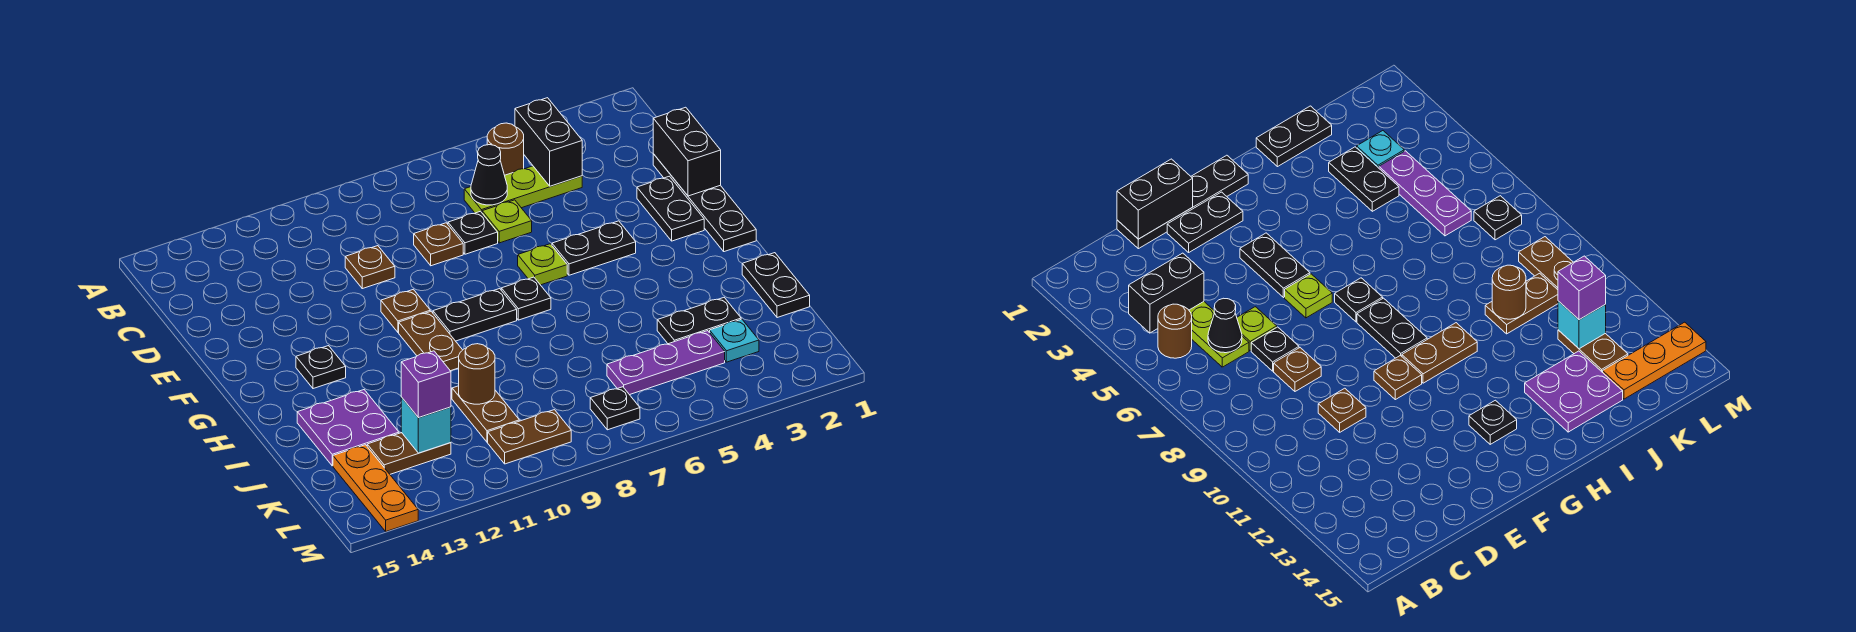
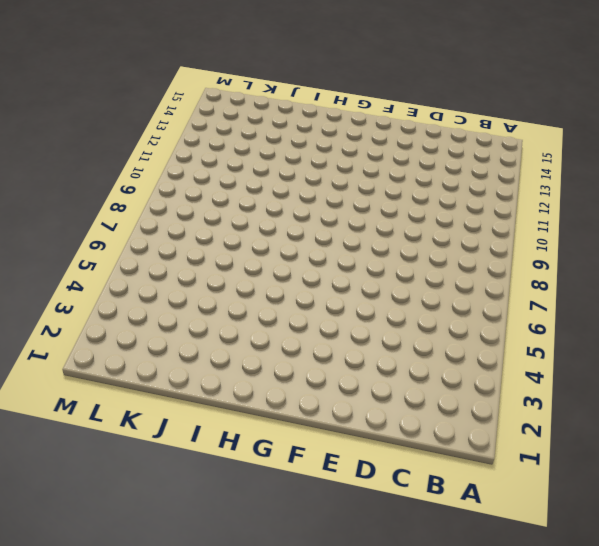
none -> brown round brick B5 level 1
none -> lime plate C4:C6 level 1
none -> black plate D1:G1 level 1
none -> lime plate D6 level 1

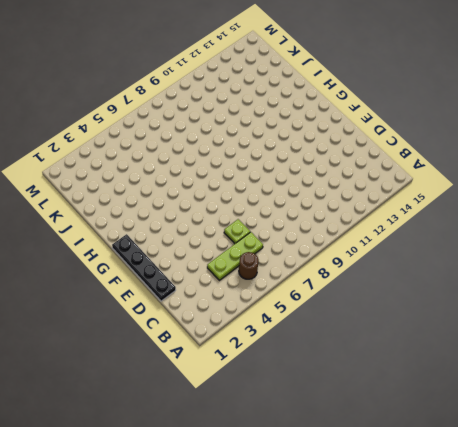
none -> black plate D7 level 1
none -> brown plate D8 level 1
none -> brown plate D10 level 1
none -> black plate E2:F2 level 1

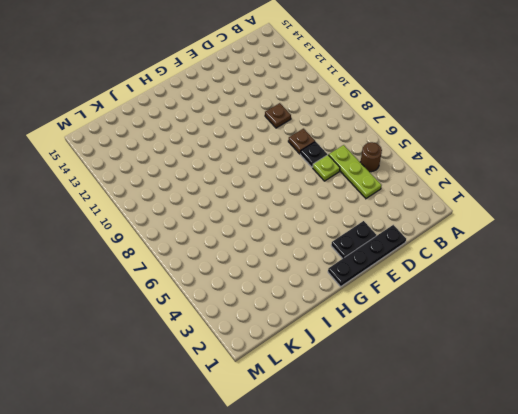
none -> black plate F4:F5 level 1
none -> lime plate F6 level 1
none -> brown plate F10 level 1
none -> black plate G7 level 1

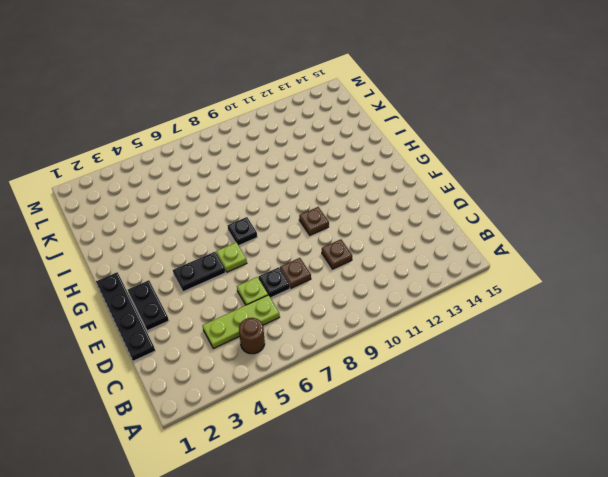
none -> black plate G8:G9 level 1
none -> brown plate G10:H10 level 1
none -> black plate G13 level 1
none -> black plate I1:J1 level 1

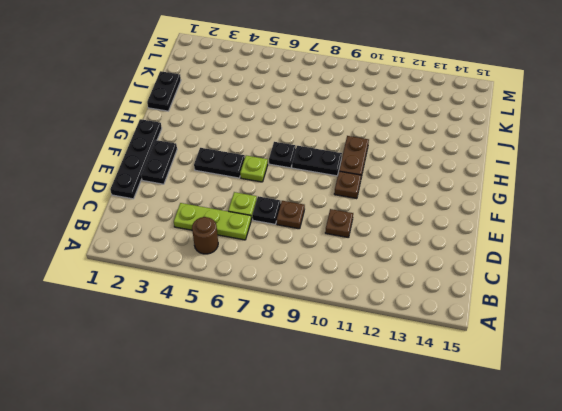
none -> black plate G13 level 1
none -> purple plate I13:J14 level 1
none -> black plate J3:J4 level 1
none -> brown plate J10:K10 level 1

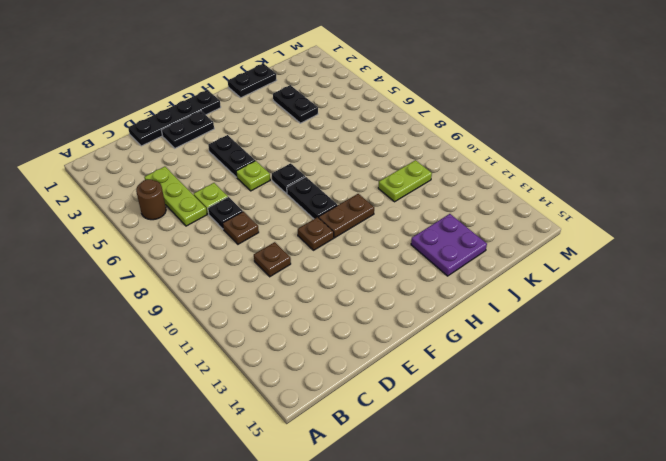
lime plate J10:K10 level 1 -> brown plate J10:K10 level 1
none -> black plate G13 level 1
none -> cyan plate K3 level 1
none -> purple plate K4:K6 level 1
none -> brown plate K12:K13 level 1

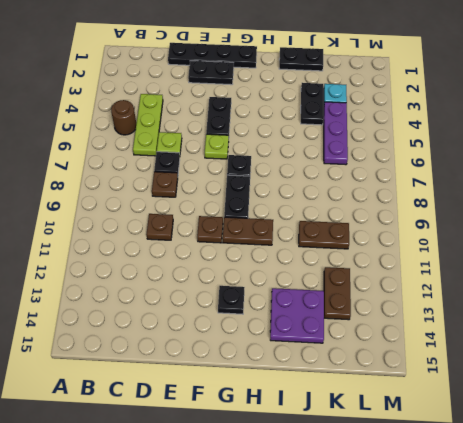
none -> orange plate K14:M14 level 1
none -> black plate L7 level 1
none -> brown plate L9:L10 level 1
none -> black brick B4:C4 level 2

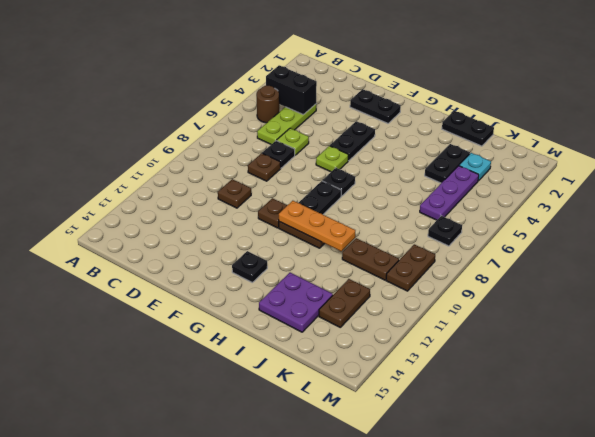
orange plate G10:I10 level 2 -> orange plate K14:M14 level 1
none -> black plate D1:G1 level 1
none -> black cone C6 level 2
none -> black brick D1:E1 level 2
none -> brown round brick J10 level 2

